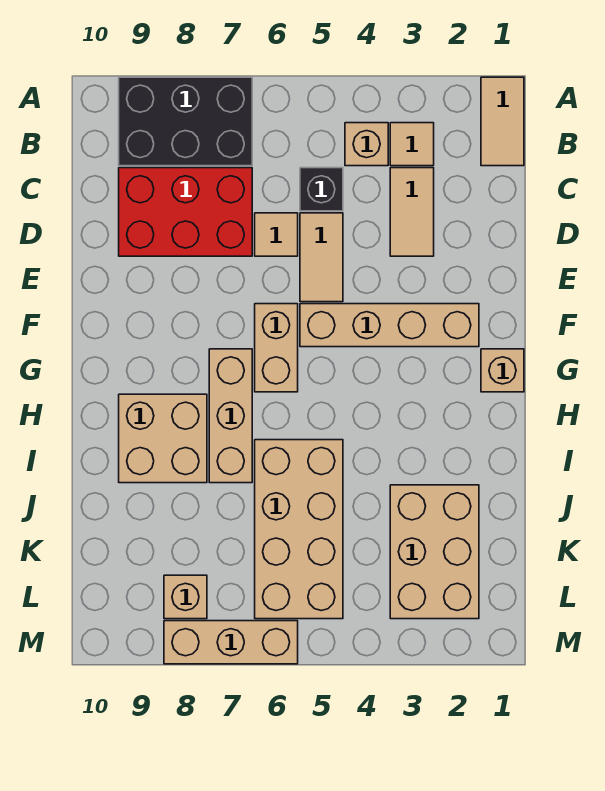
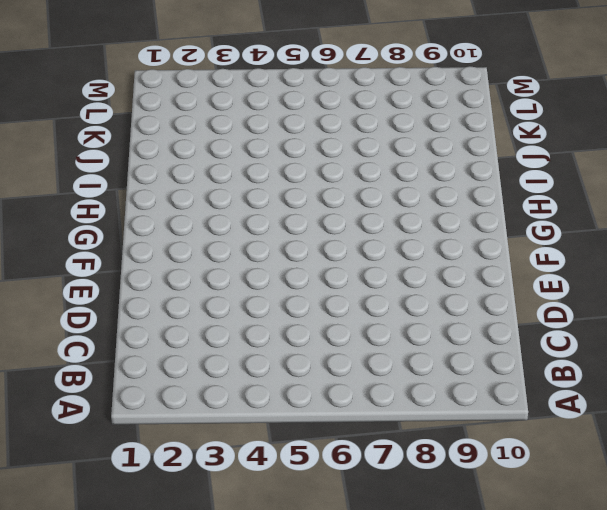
none -> tan tile A1:B1 level 1
none -> black brick A7:B9 level 1
none -> tan tile B3 level 1

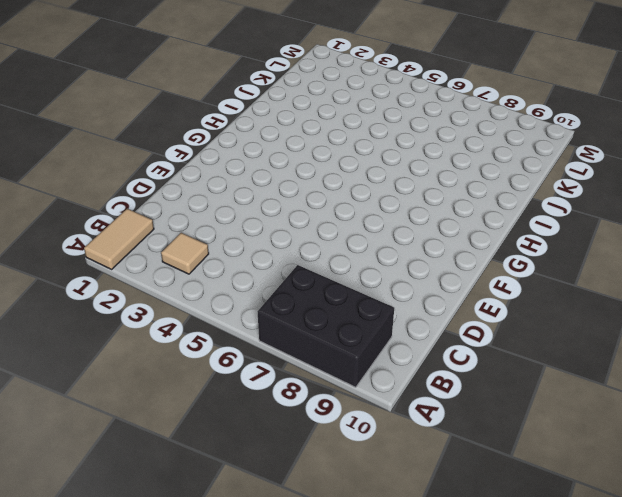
none -> tan brick B4 level 1
none -> tan tile C3:D3 level 1
none -> black brick C5 level 1

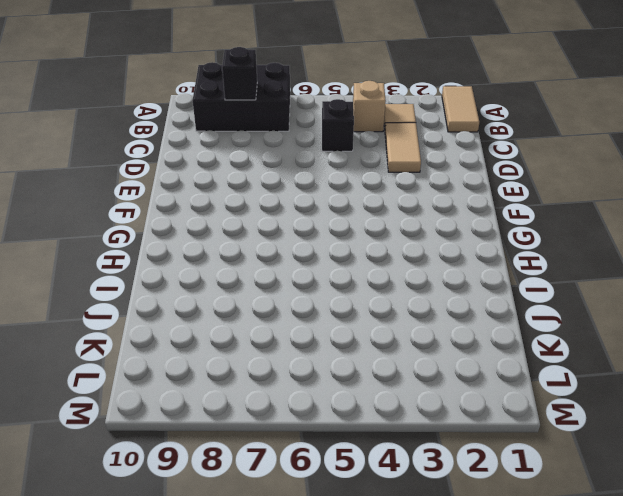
black brick B8 level 2 -> none
none -> red brick C7:D9 level 1
none -> tan tile D5:E5 level 1
none -> tan tile D6 level 1

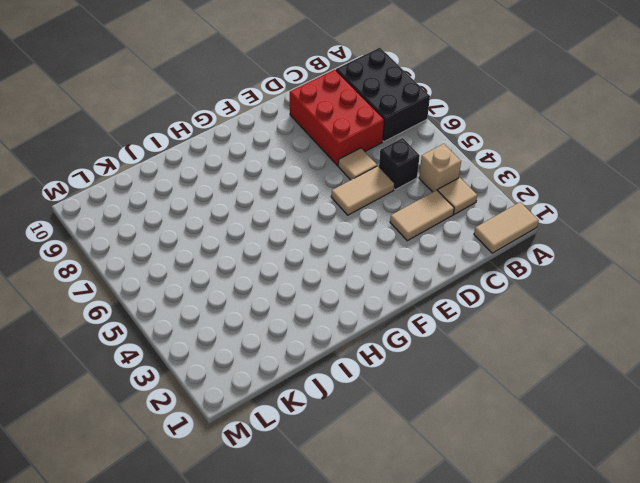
none -> tan brick F2:F5 level 1
none -> tan brick F6:G6 level 1
none -> tan brick G1 level 1

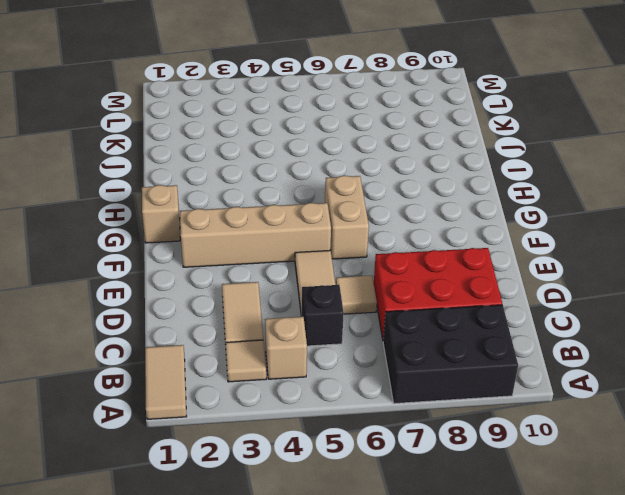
none -> tan brick G7:I7 level 1
none -> tan brick H8:I9 level 1
none -> tan brick I5:L6 level 1

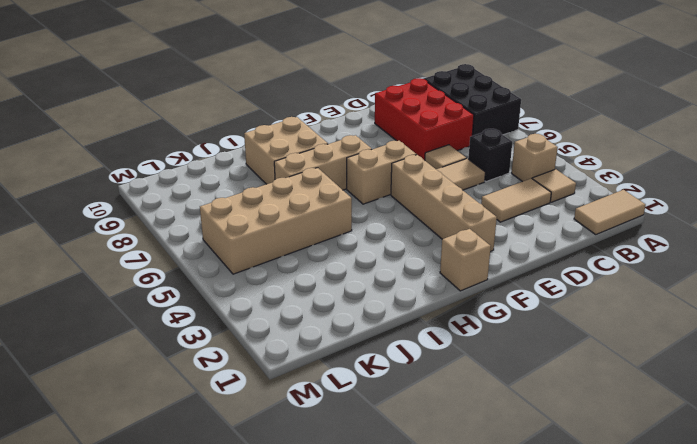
none -> tan brick J2:L3 level 1
none -> tan brick L8 level 1
none -> tan brick M6:M8 level 1

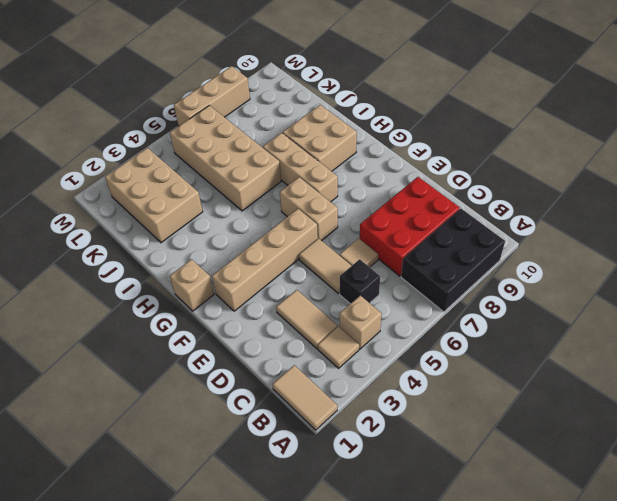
none -> tan brick L8 level 1

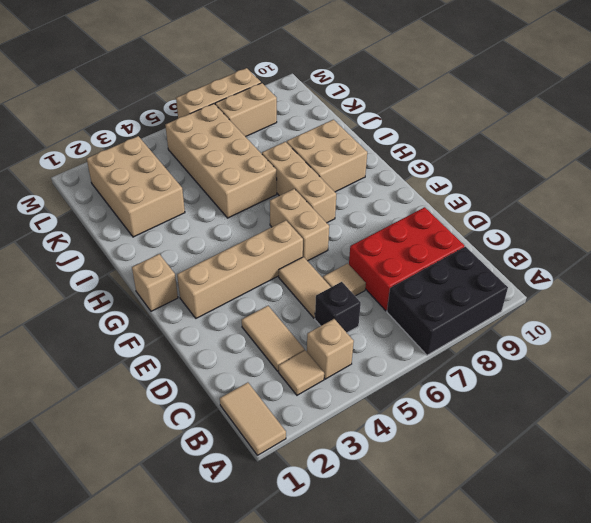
tan brick L7:L8 level 1 -> tan brick L8 level 1

